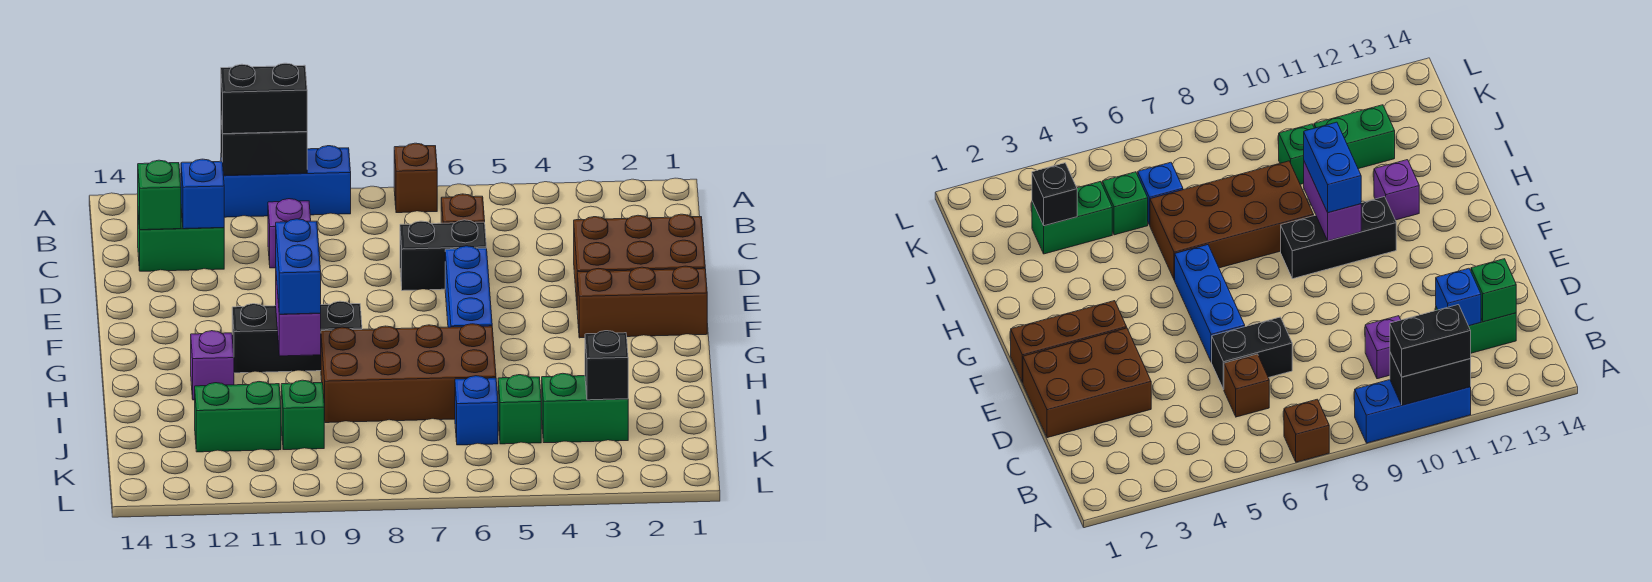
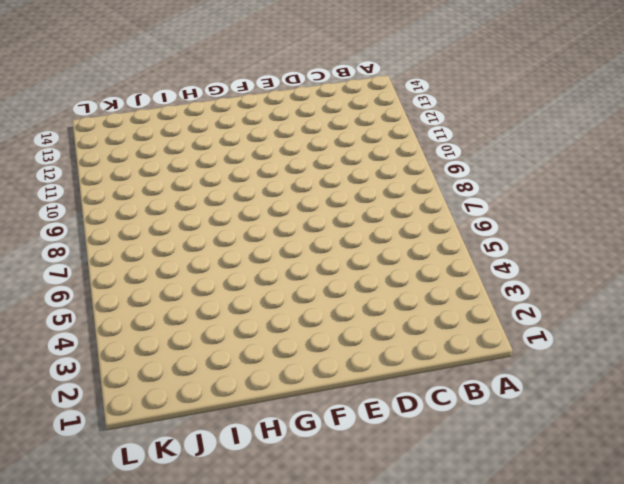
none -> brown brick A7 level 1
none -> blue brick A9:A11 level 1
none -> brown brick C6 level 1

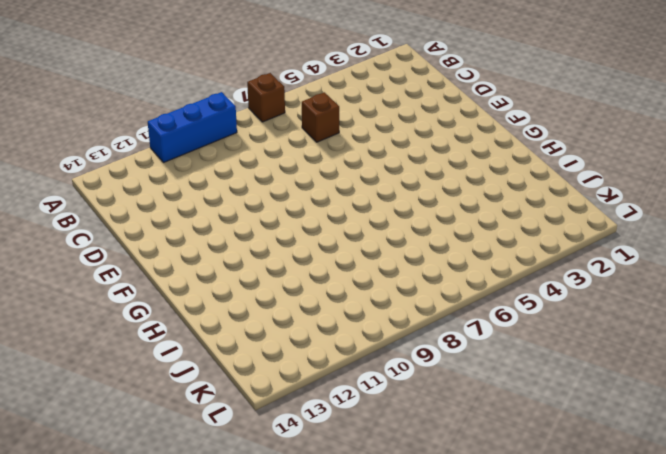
none -> purple brick C10 level 1
none -> green brick C12:C13 level 1
none -> brown brick D1:E3 level 1

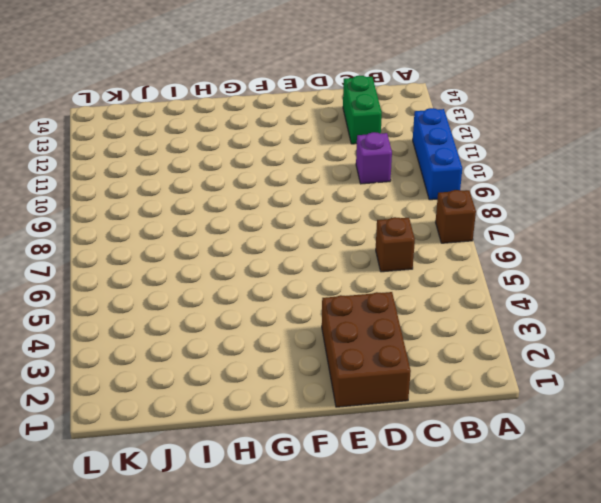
none -> black brick D6:D7 level 1
none -> blue brick E6:G6 level 1
none -> brown brick F1:F3 level 1

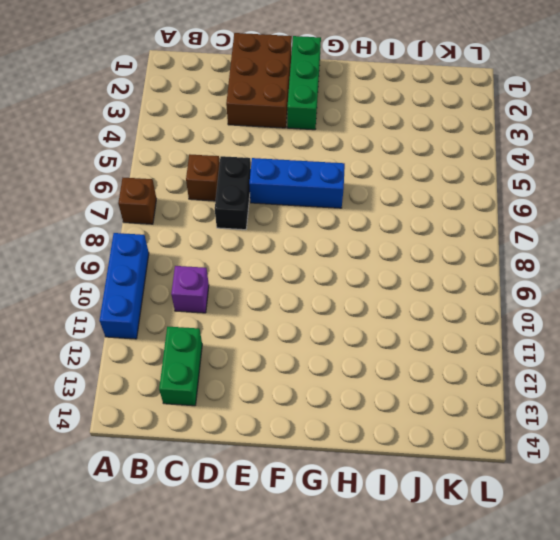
green brick F1:F3 level 1 -> brown brick F1:F3 level 1
none -> black brick G9:G11 level 1
none -> brown brick H6:I9 level 1
none -> purple brick H12 level 1

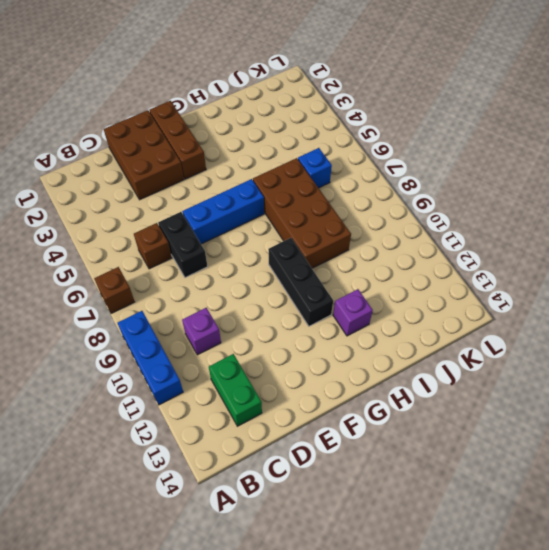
none -> green brick J3:J4 level 1
none -> green brick J5 level 1
none -> green brick J10 level 1

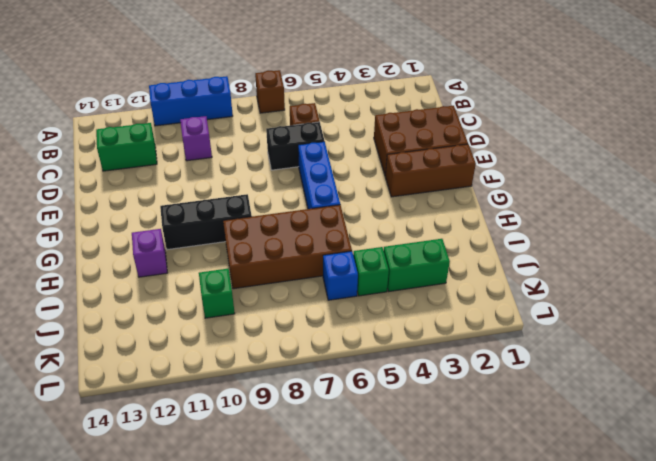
none -> green brick J11:J12 level 1
none -> black brick A10:A11 level 2
none -> blue brick C12 level 2

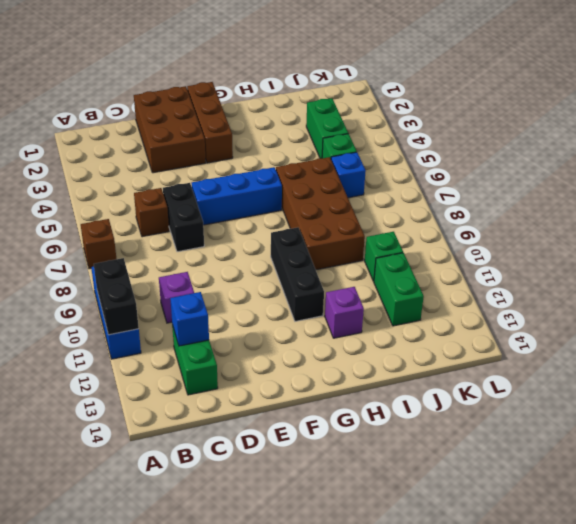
none -> green brick C13 level 2
none -> purple brick G10:H10 level 2
none -> black brick J3 level 2

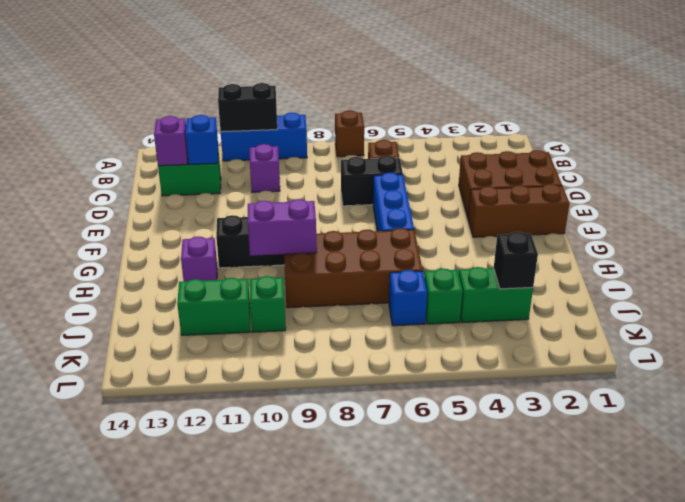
purple brick C13 level 2 -> green brick C13 level 2
purple brick H9:H10 level 2 -> purple brick G10:H10 level 2
none -> black brick A10:A11 level 3
none -> blue brick G10:H10 level 3

